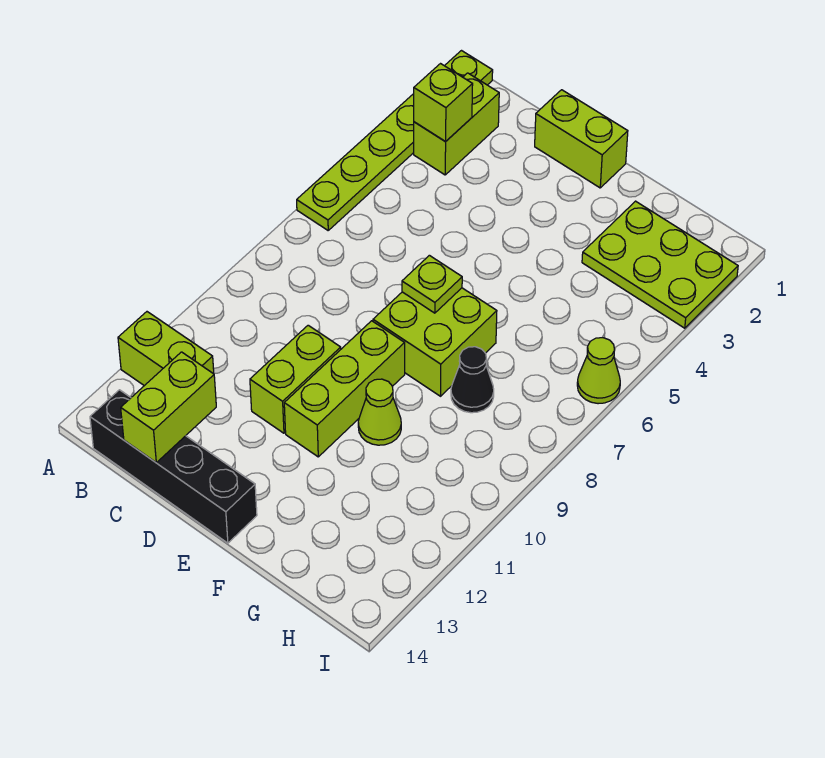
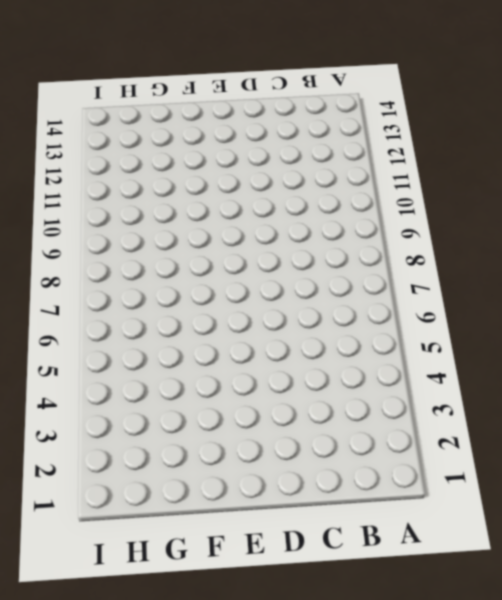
none -> lime plate A1:A6 level 1
none -> lime brick A12:B12 level 1
none -> lime brick B2:B3 level 1

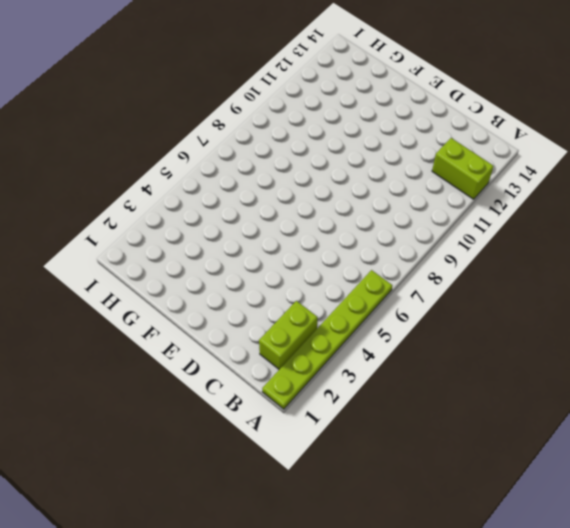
none -> black brick B14:E14 level 1
none -> lime brick D1:E1 level 1
none -> lime brick D10:D11 level 1

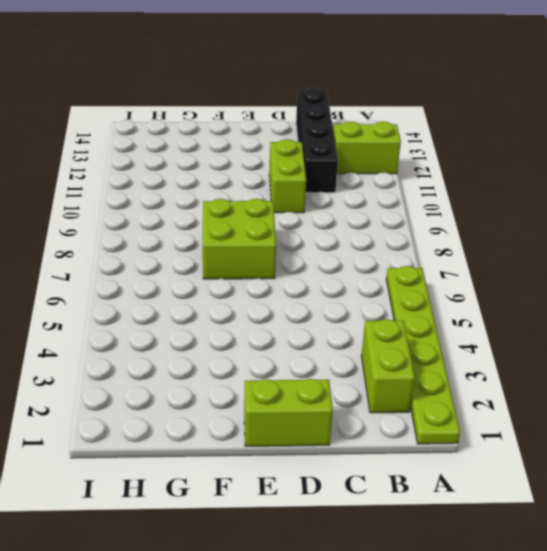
black brick C11:C14 level 1 -> black brick B14:E14 level 1
none -> lime brick E9:E11 level 1
none -> lime cone F10 level 1
none -> lime plate G2:I3 level 1

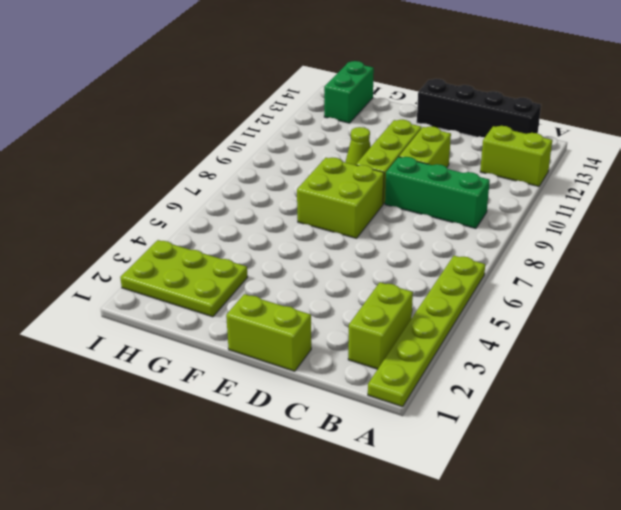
green brick B9:D9 level 1 -> none
green brick H13:H14 level 1 -> none
none -> black cone G8 level 1
none -> lime cone I6 level 1
none -> lime brick B3 level 2

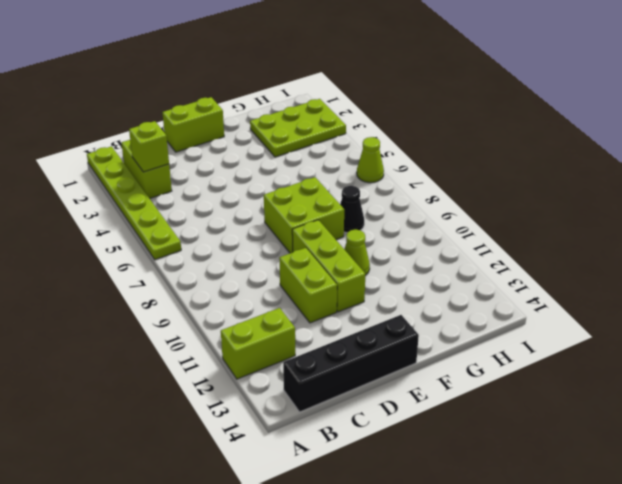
none -> lime brick C13:C14 level 2
none -> lime plate E7 level 2

